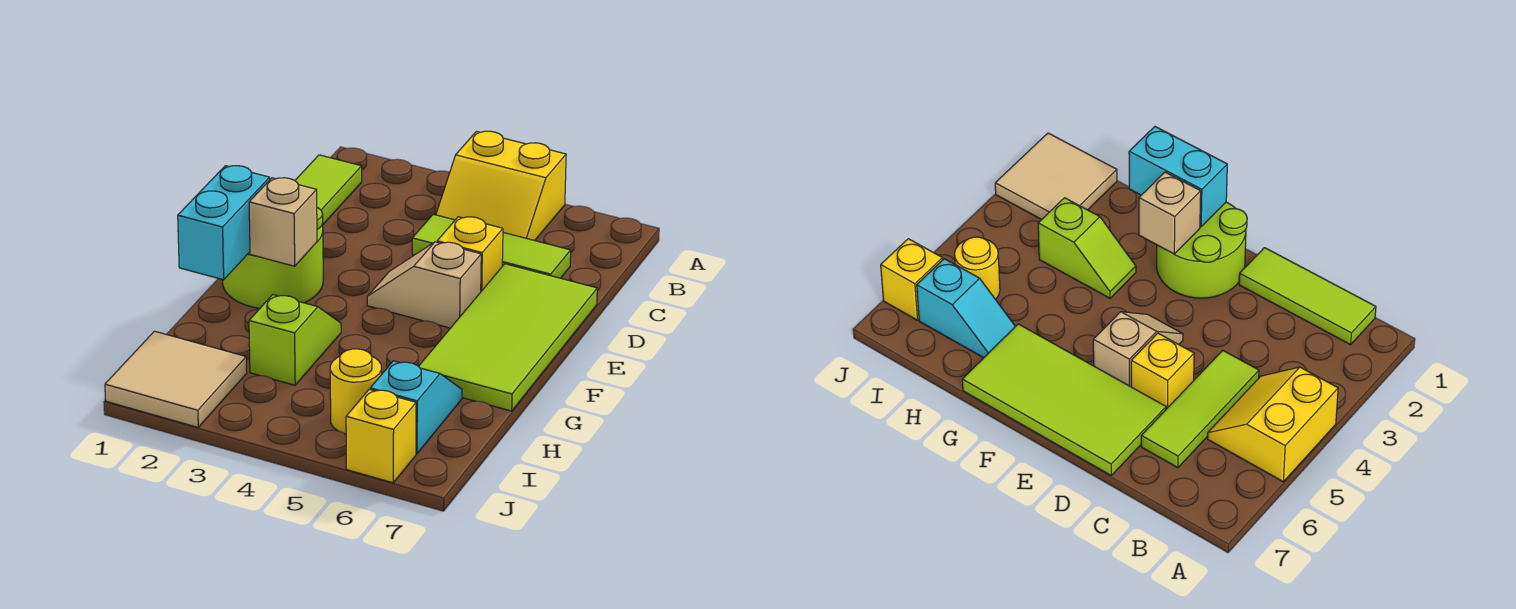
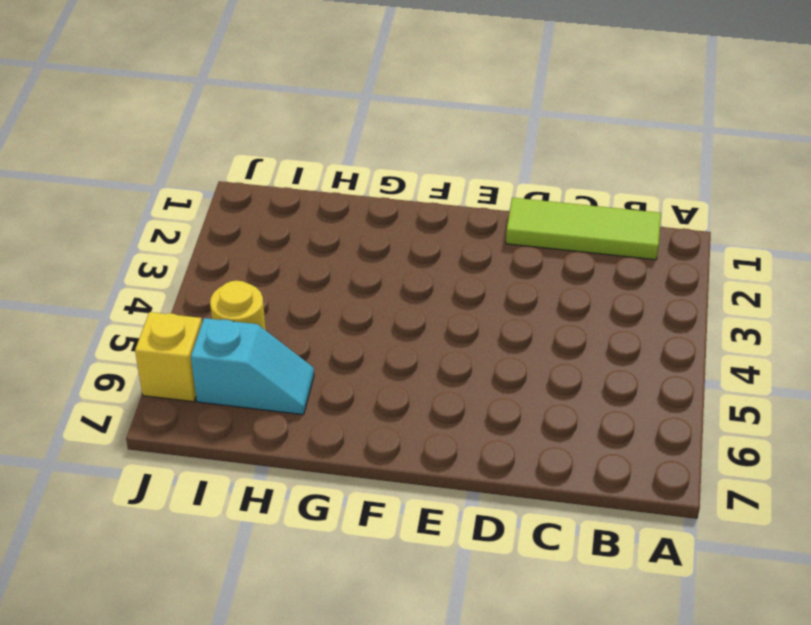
none -> yellow slope A4:B5 level 1 top A
none -> lime tile C4:C6 level 1
none -> yellow brick D5 level 1

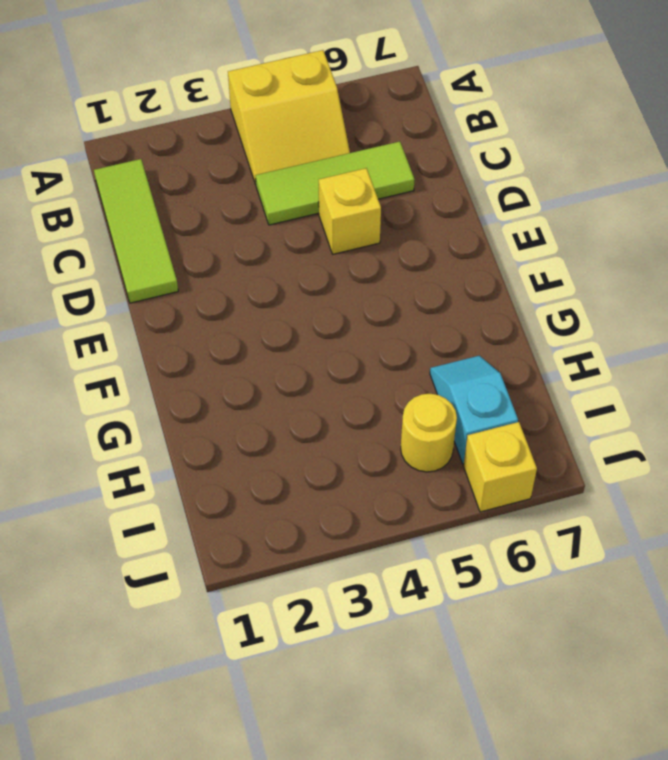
none -> lime tile D6:G7 level 1
none -> lime round brick E1:F2 level 1
none -> tan slope E4:E5 level 1 top 5

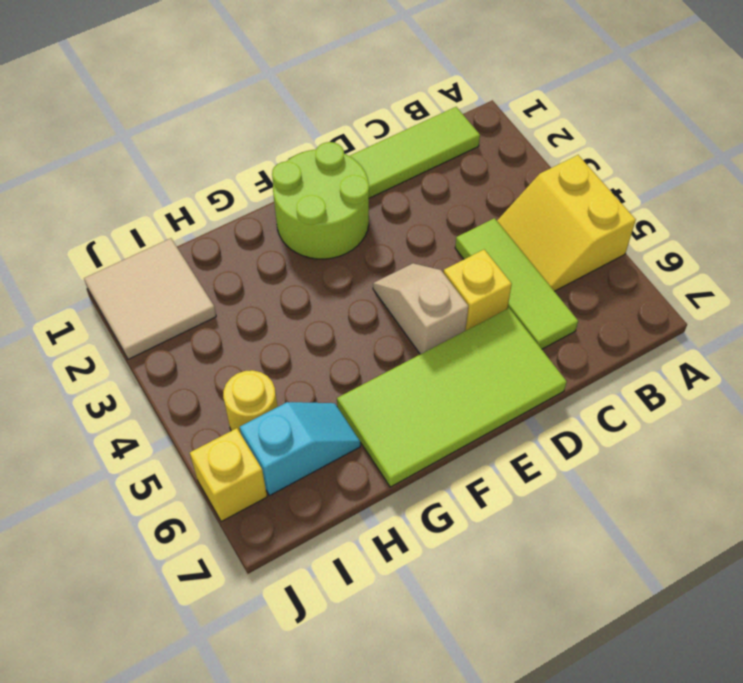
none -> lime slope G3:H3 level 1 top H
none -> cyan brick F1:G1 level 2
none -> tan brick F2 level 2

